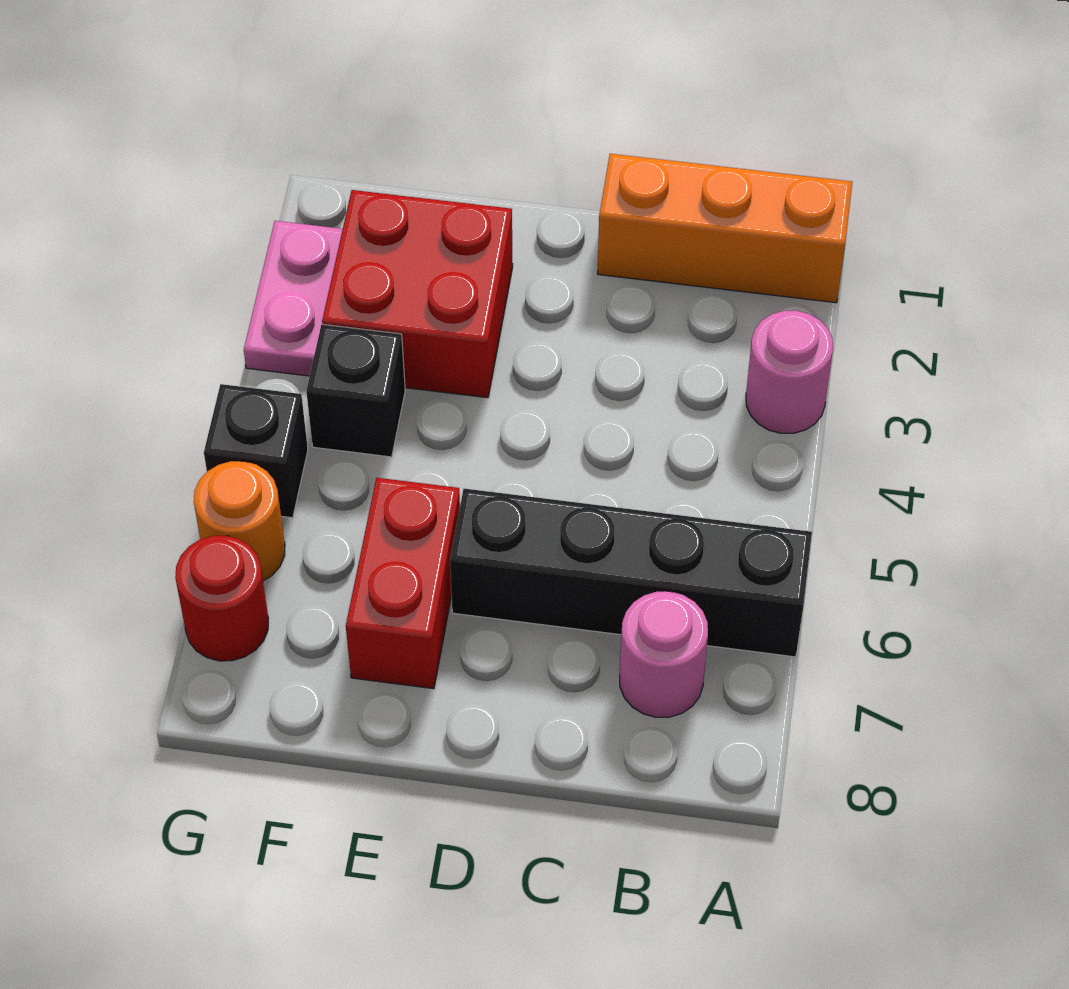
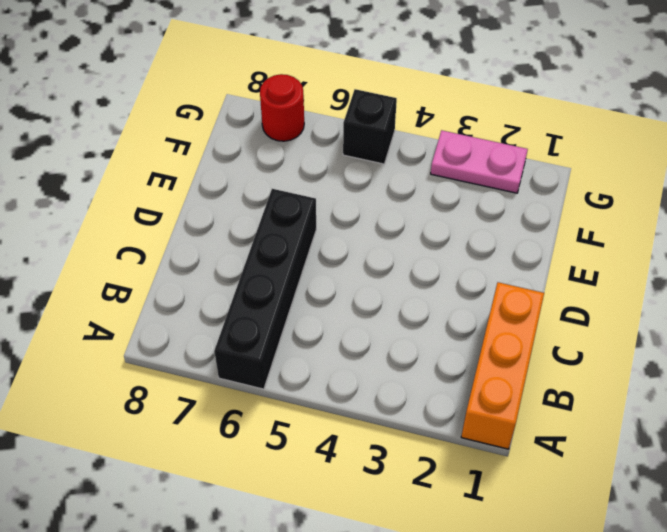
none -> pink round brick A3 level 1
none -> pink round brick B7 level 1

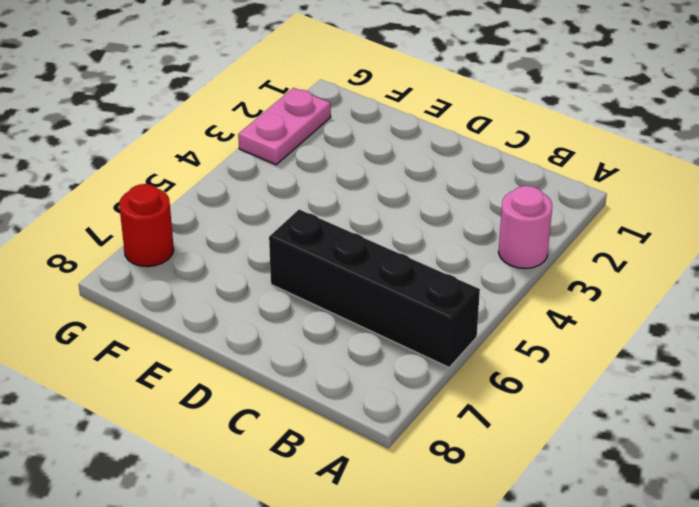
none -> orange brick A1:C1 level 1
none -> pink round brick B7 level 1

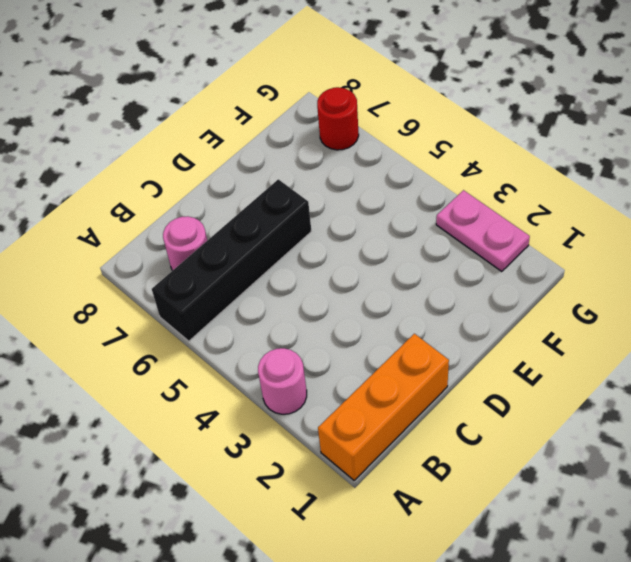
none -> red brick E2:F3 level 1
none -> red brick E6:E7 level 1

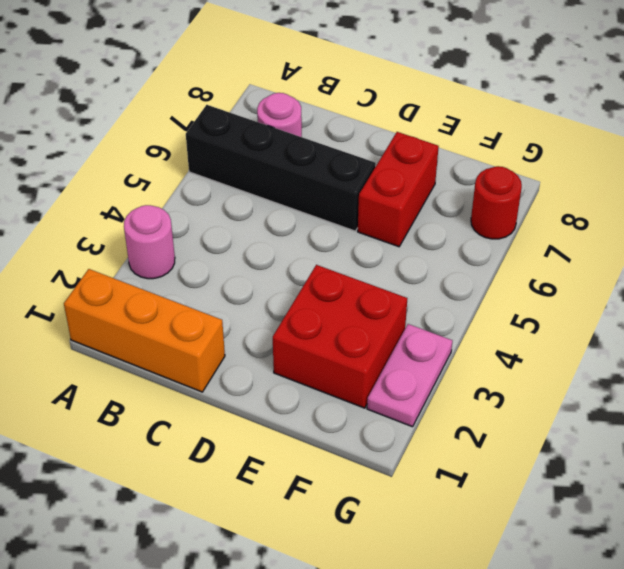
none -> black brick F4 level 1
none -> black brick G5 level 1

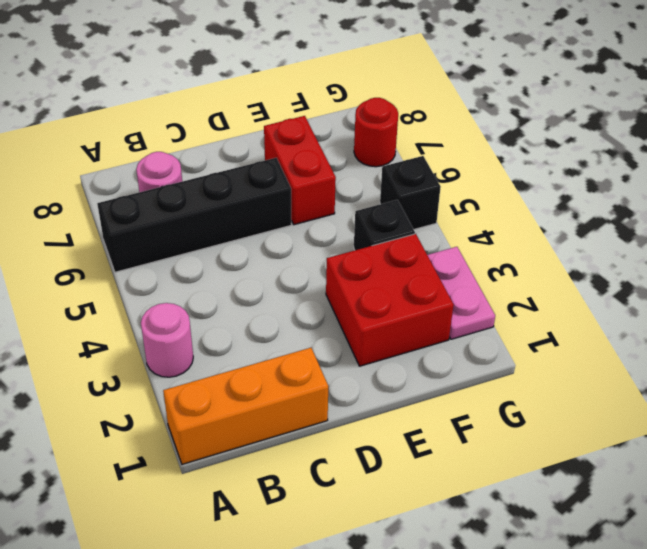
none -> orange round brick G6 level 1

